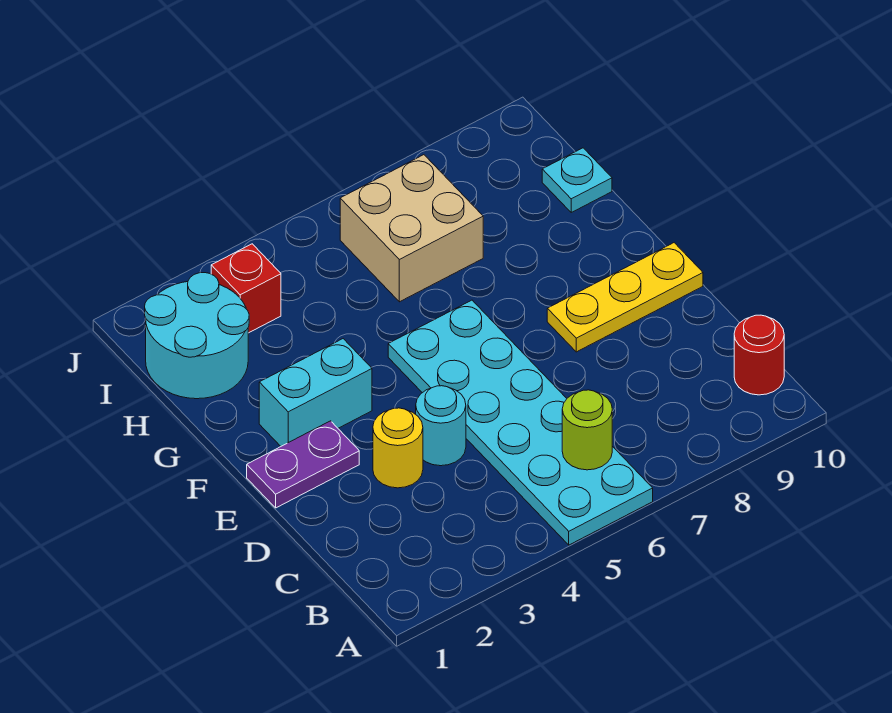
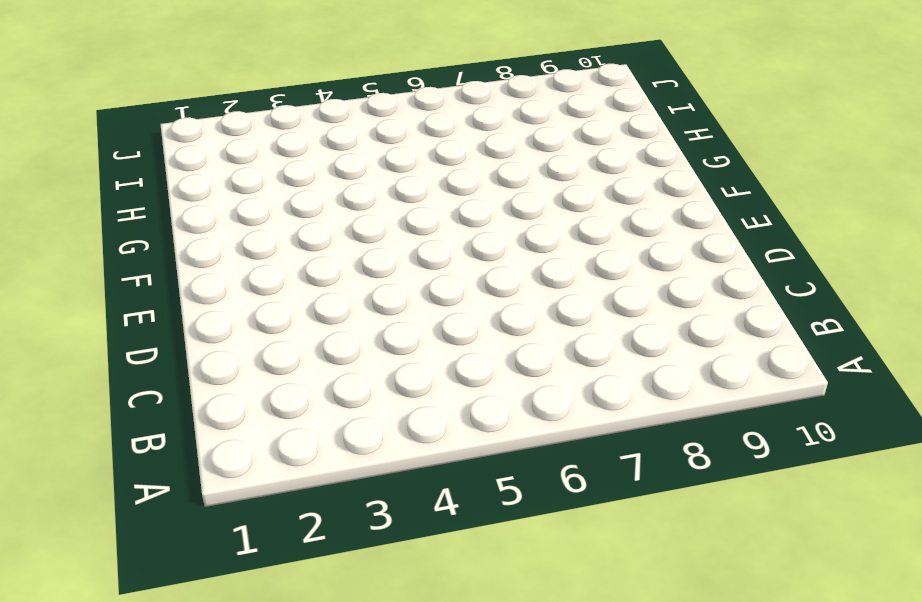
none -> cyan plate A5:F6 level 1
none -> red round brick B10 level 1
none -> yellow round brick D3 level 1

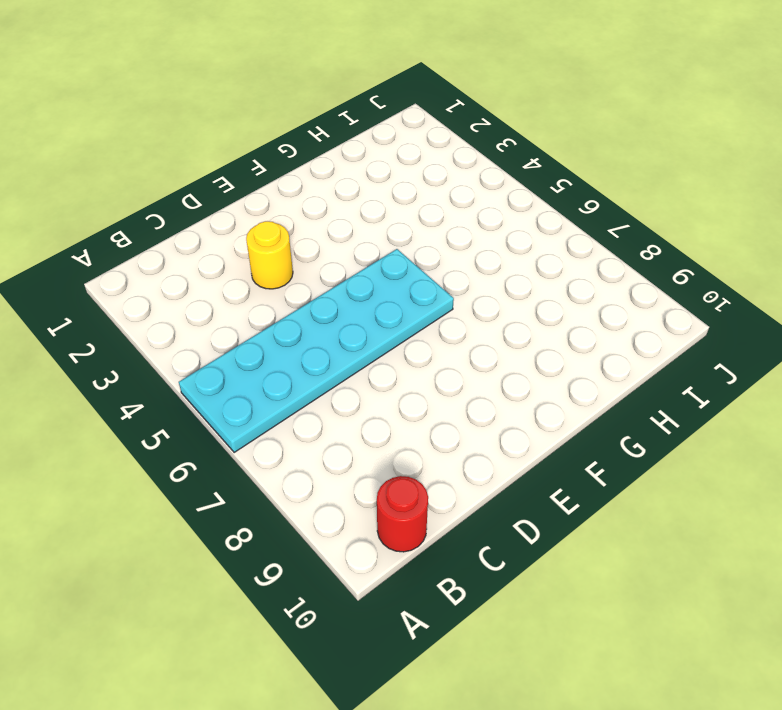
none -> cyan round brick D4 level 1
none -> purple plate E1:E2 level 1
none -> yellow plate E8:E10 level 1

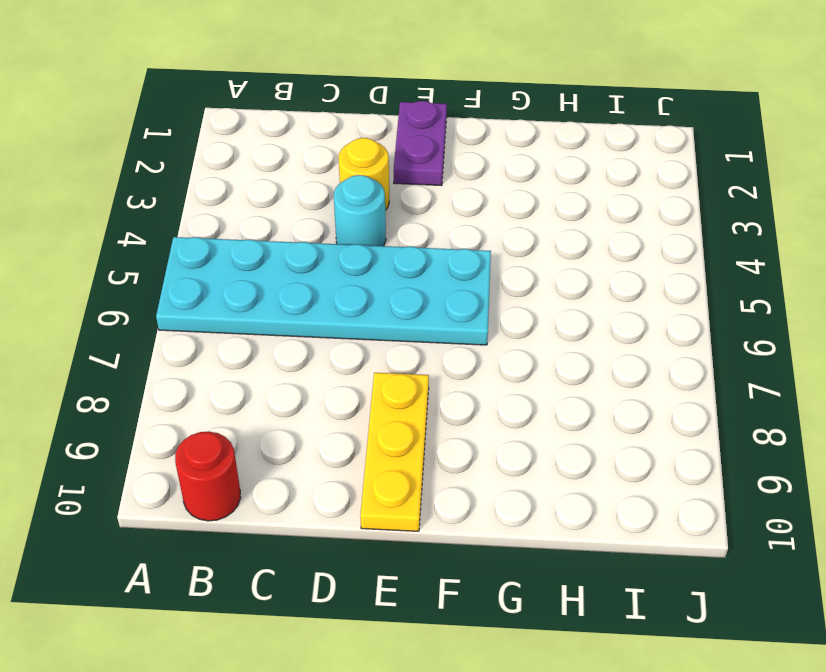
none -> cyan brick F2:F3 level 1
none -> cyan round brick H1:I2 level 1
none -> tan brick H6:I7 level 1

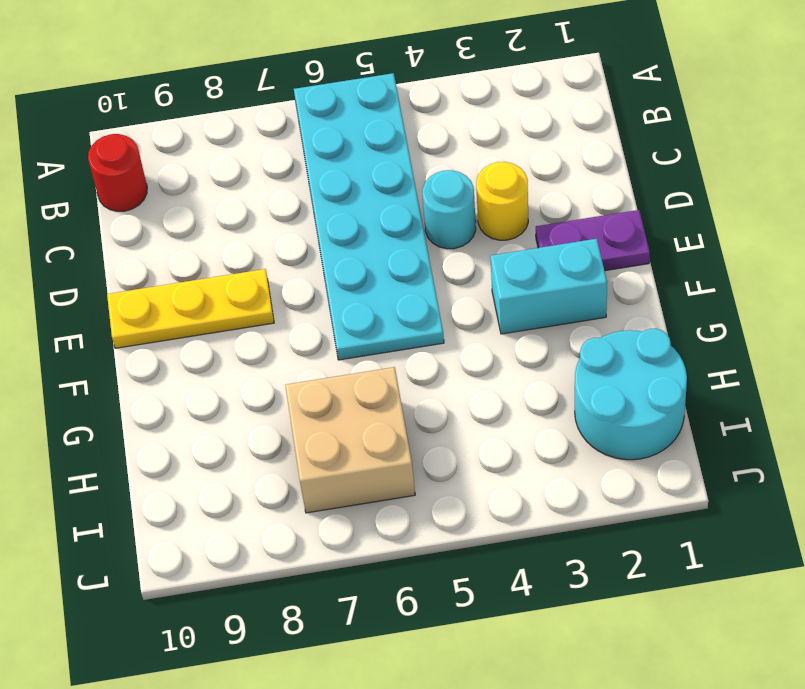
none -> cyan plate H10 level 1
none -> red brick I3 level 1
none -> lime round brick B6 level 2

